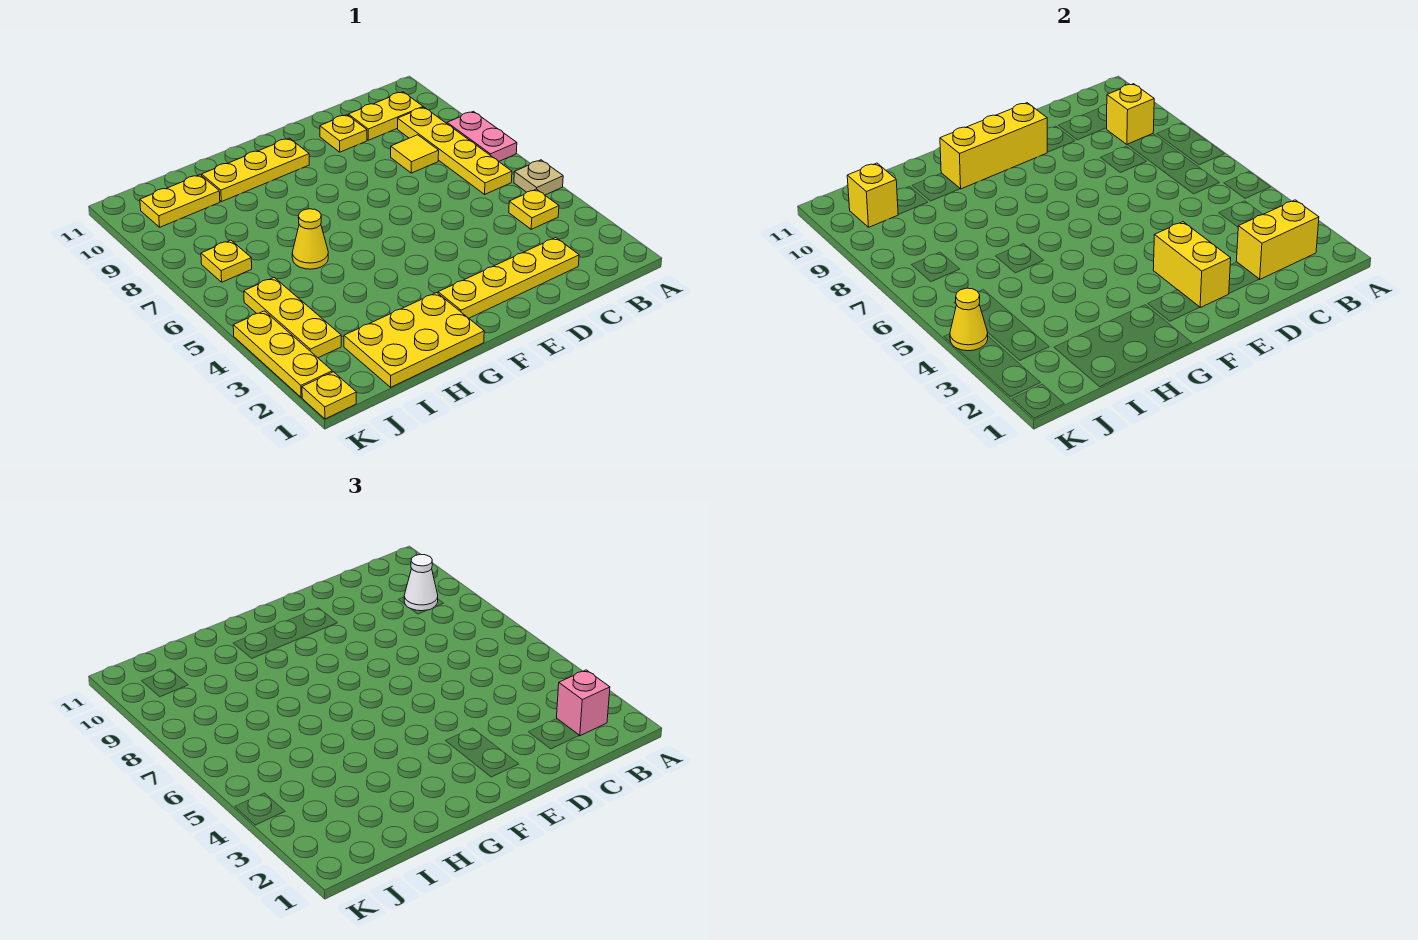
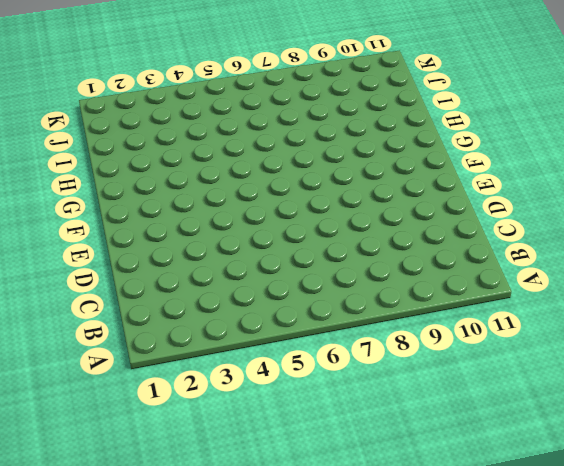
none -> tan plate A5 level 1
none -> pink plate A7:A8 level 1
none -> yellow plate B4 level 1

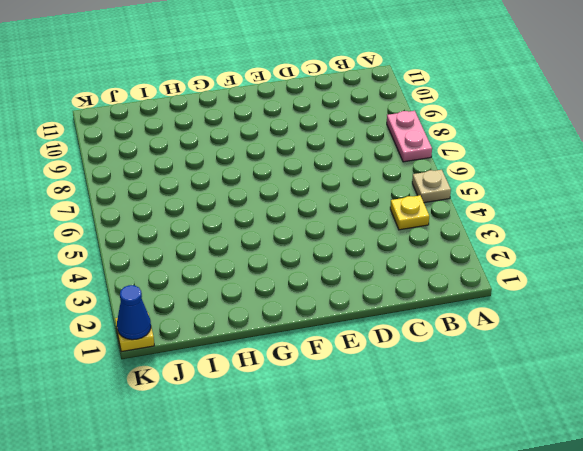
blue cone K1 level 2 -> none
none -> yellow plate B6:B9 level 1
none -> yellow plate B10:C10 level 1
none -> yellow plate C2:F2 level 1

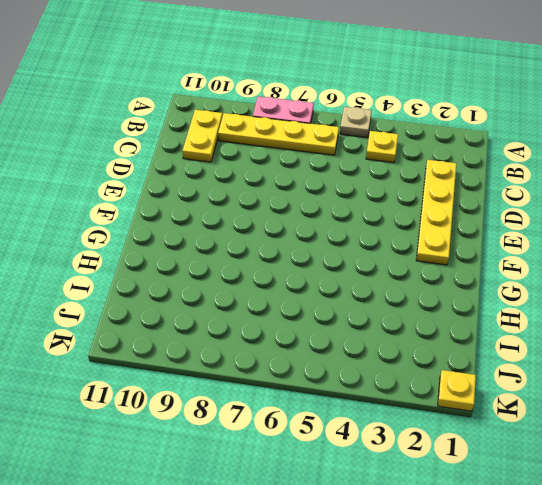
none -> yellow tile C8 level 1
none -> yellow plate D10 level 1
none -> yellow plate F10:H10 level 1

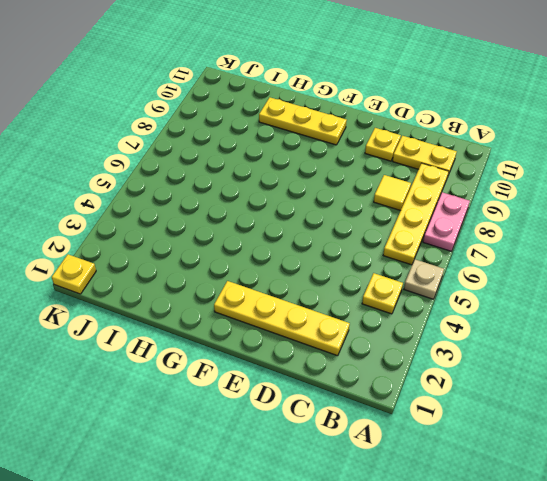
none -> yellow plate G1:I2 level 1
none -> yellow cone H6 level 1
none -> yellow plate I10:J10 level 1

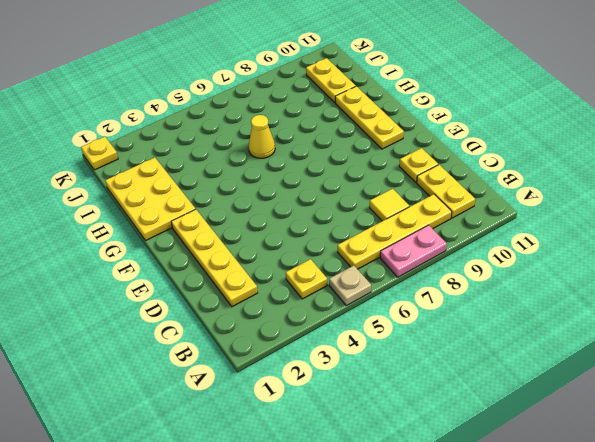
none -> yellow plate J3:J5 level 1
none -> yellow plate J7 level 1
none -> yellow plate K2:K4 level 1

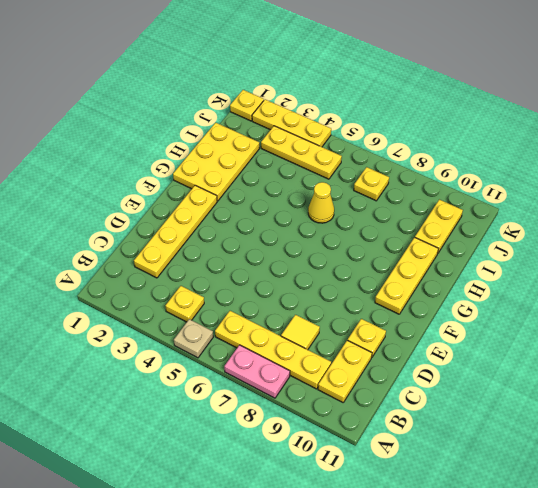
none -> yellow brick B2:C2 level 2
none -> yellow brick B9 level 2
none -> yellow brick E2:E3 level 2

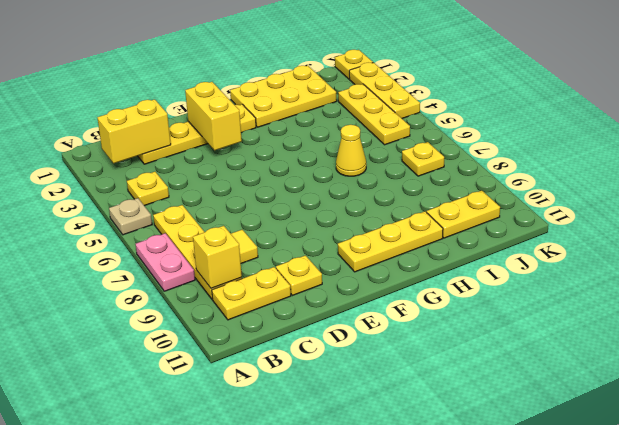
none -> yellow brick E10:G10 level 2
none -> yellow brick J10 level 2
none -> yellow cone K4 level 2

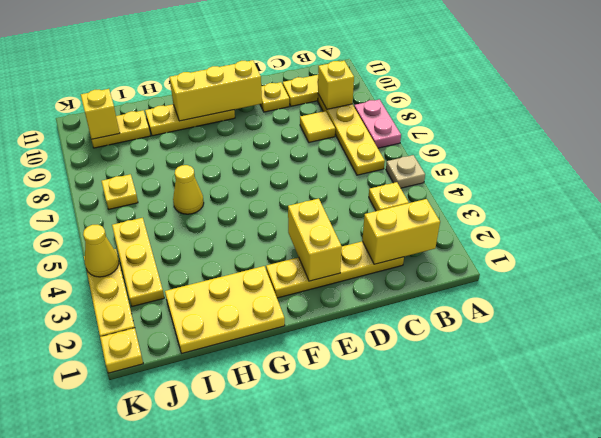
none -> pink brick B2 level 3
none -> white cone B9 level 3

